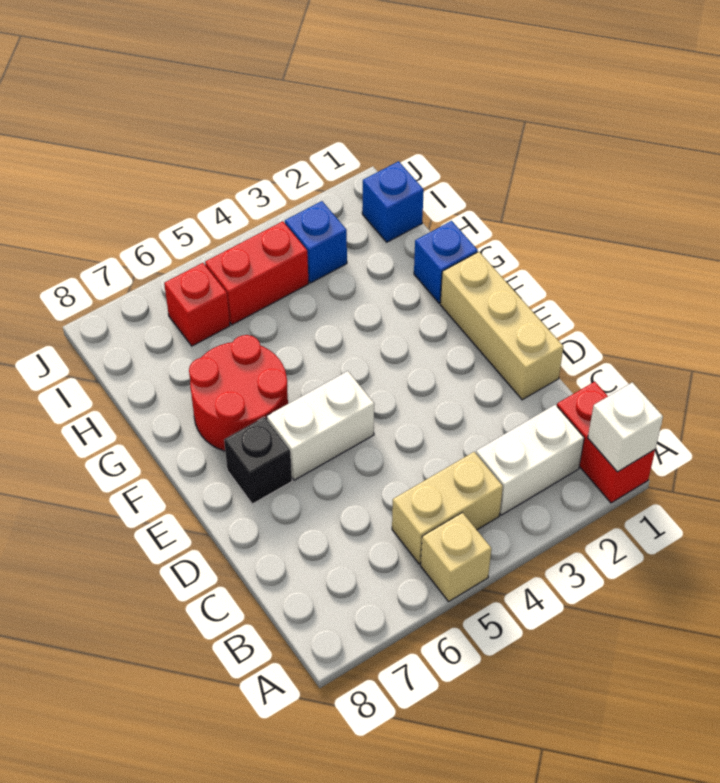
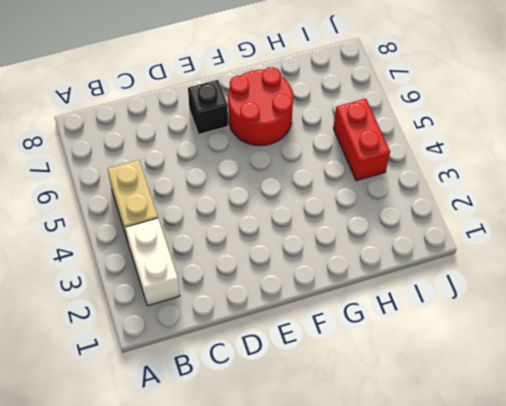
none -> red brick A1:B1 level 1
none -> tan brick A5 level 1
none -> tan brick D1:F1 level 1

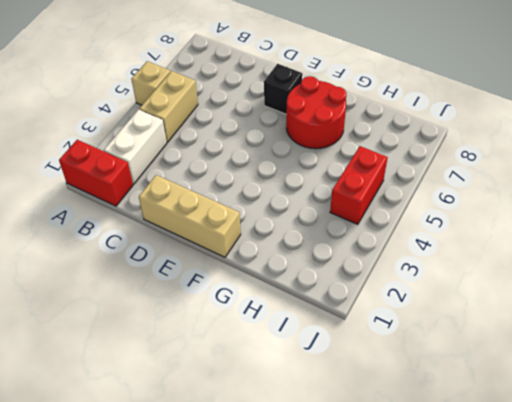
none -> white brick E5:E6 level 1
none -> blue brick G1 level 1
none -> blue brick I1 level 1

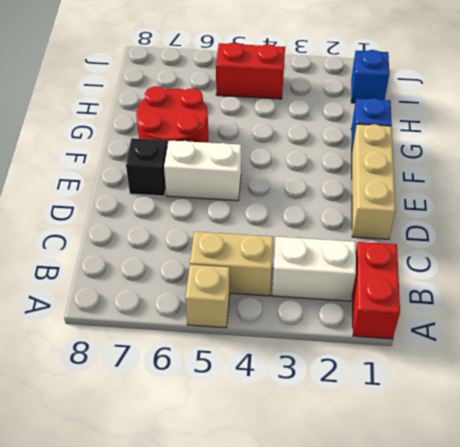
none -> blue brick I3 level 1
none -> red brick I6 level 1
none -> white brick A1 level 2

